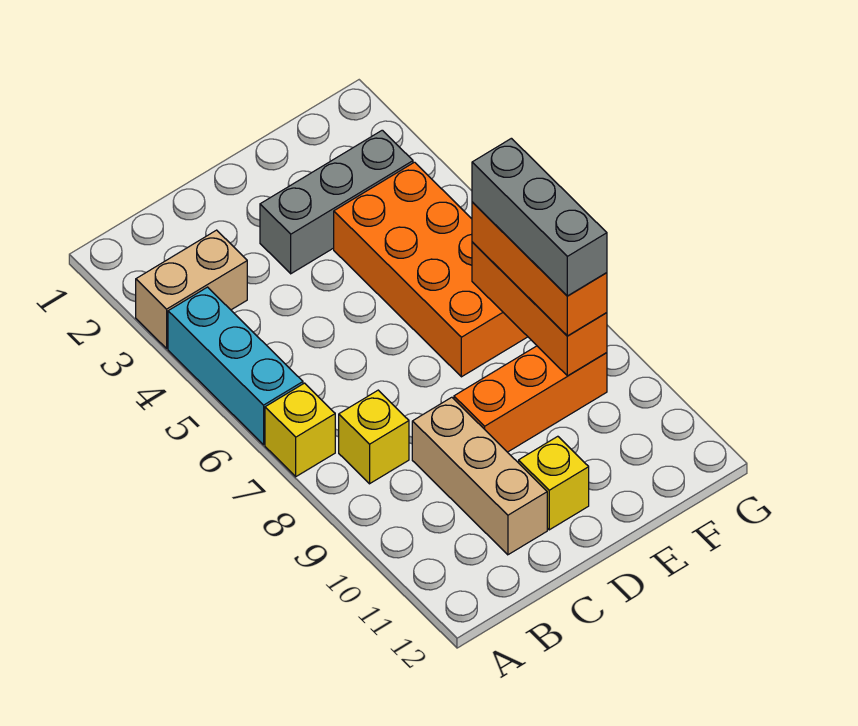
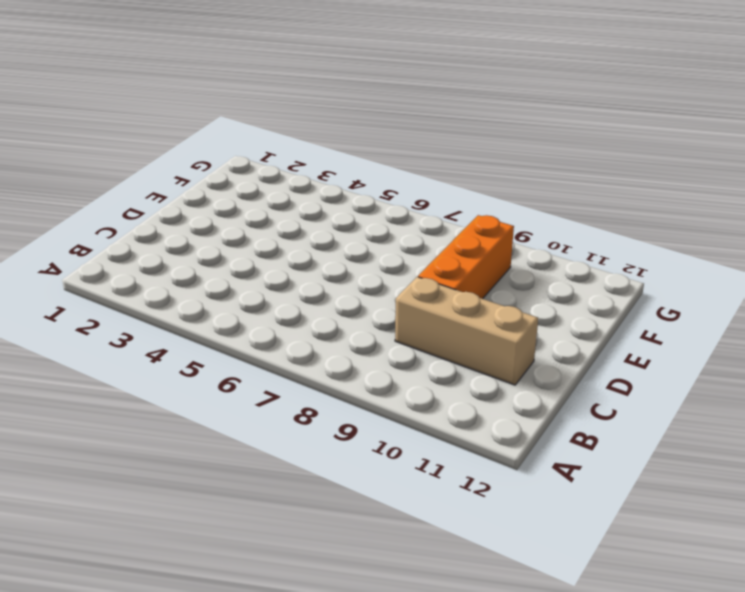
none -> tan brick A3:B3 level 1
none -> cyan brick A4:A6 level 1
none -> yellow brick A7 level 1

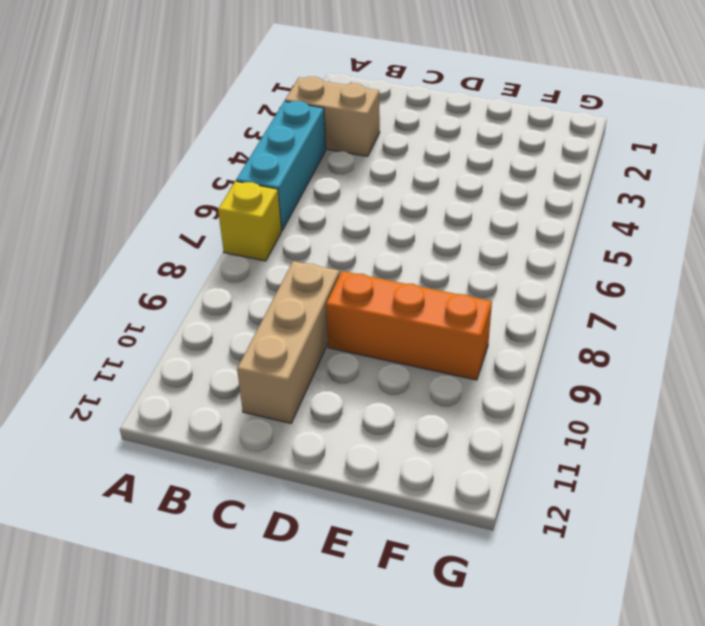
none -> yellow brick B8 level 1
none -> grey brick D3:F3 level 1
none -> yellow brick D11 level 1

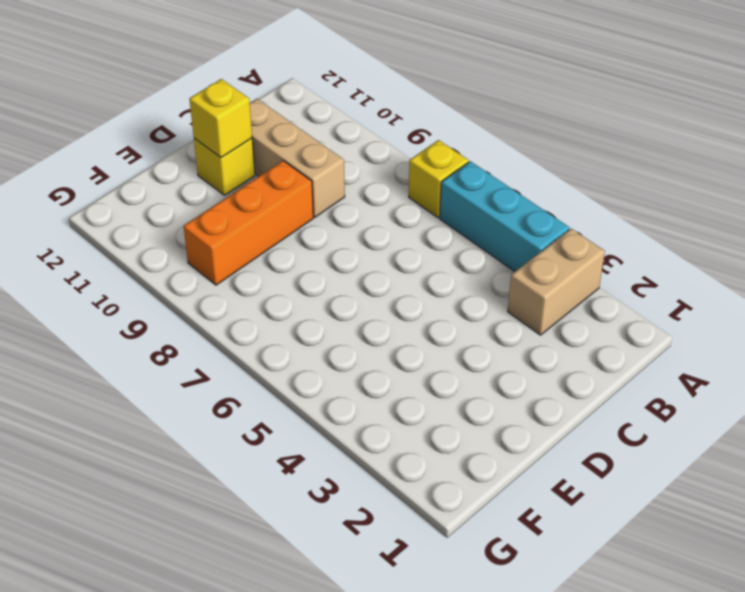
yellow brick D11 level 2 -> yellow brick B8 level 1
none -> grey brick D3:F3 level 1
none -> orange brick E4:F7 level 1
none -> orange brick F7:F9 level 2

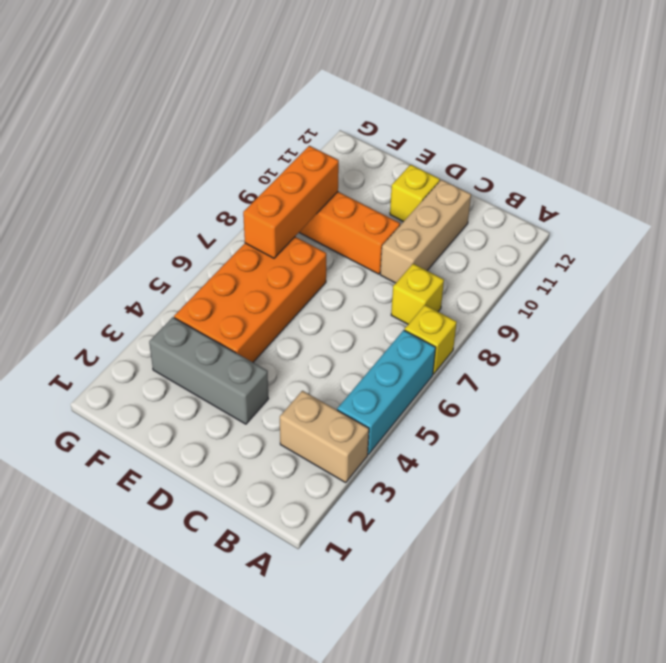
none -> orange brick F7:F9 level 3
none -> grey brick F7:F9 level 4

